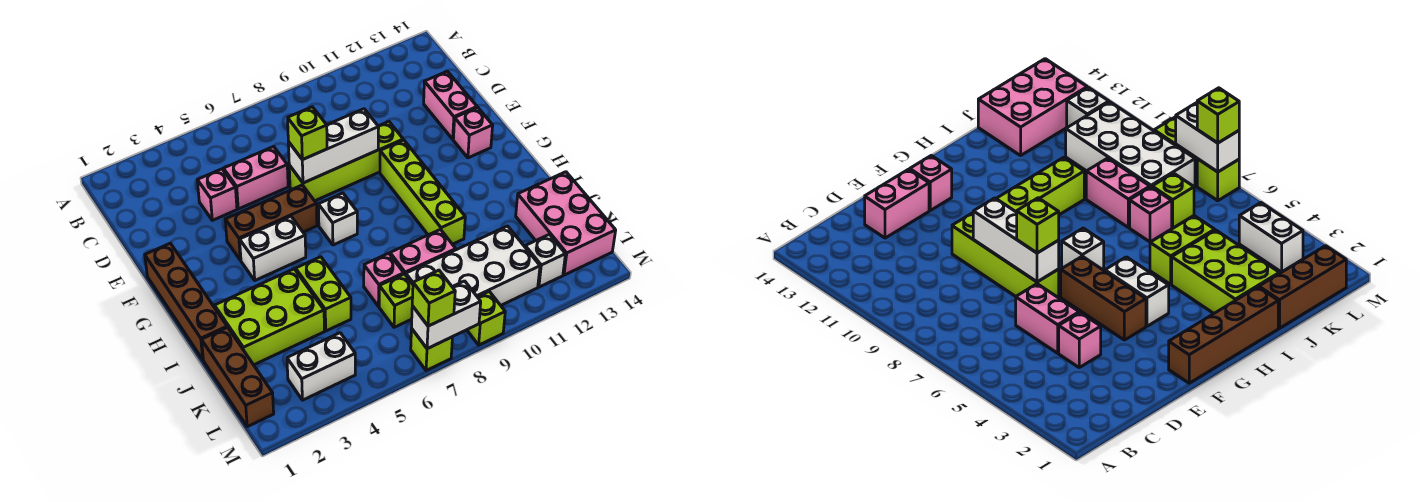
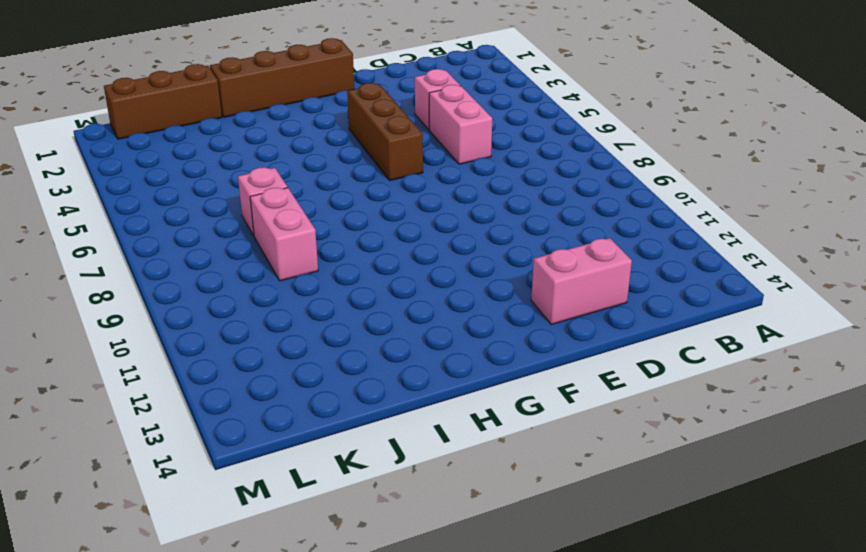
none -> lime brick E7:E10 level 1
none -> lime brick F10:I10 level 1
none -> pink brick F13 level 1

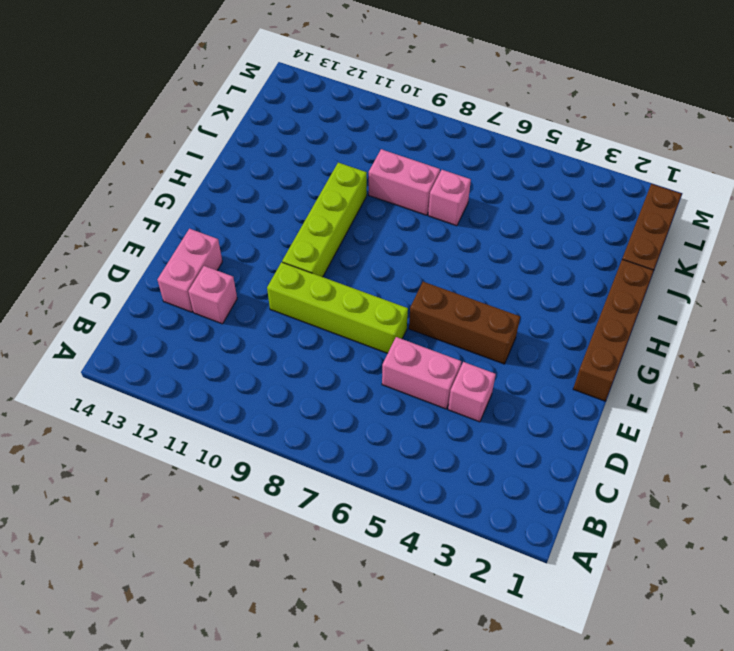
pink brick D12 level 1 -> pink brick F13 level 1
none -> white brick G4:G5 level 1
none -> white brick G7 level 1
none -> lime brick I2:J4 level 1

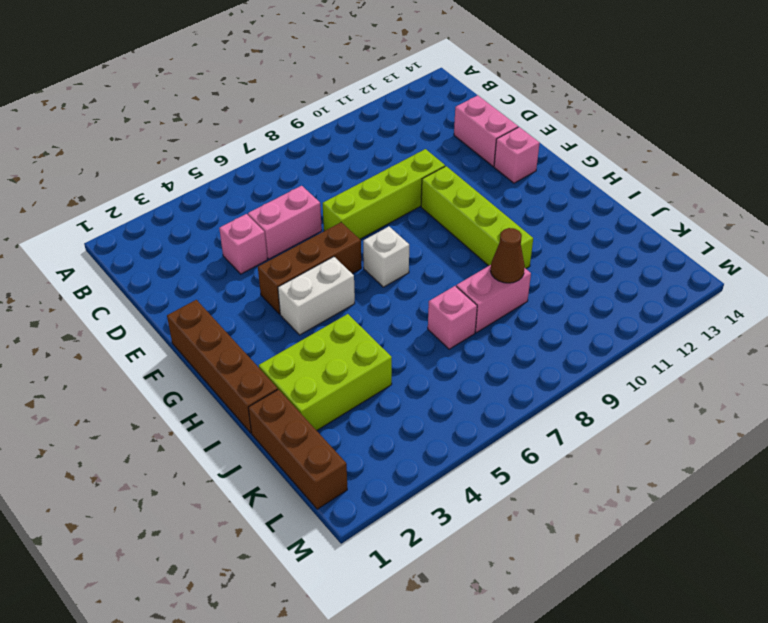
brown cone J9 level 2 -> none
none -> lime brick I5:J5 level 1
none -> pink brick J13:L14 level 1
none -> lime brick K7 level 1

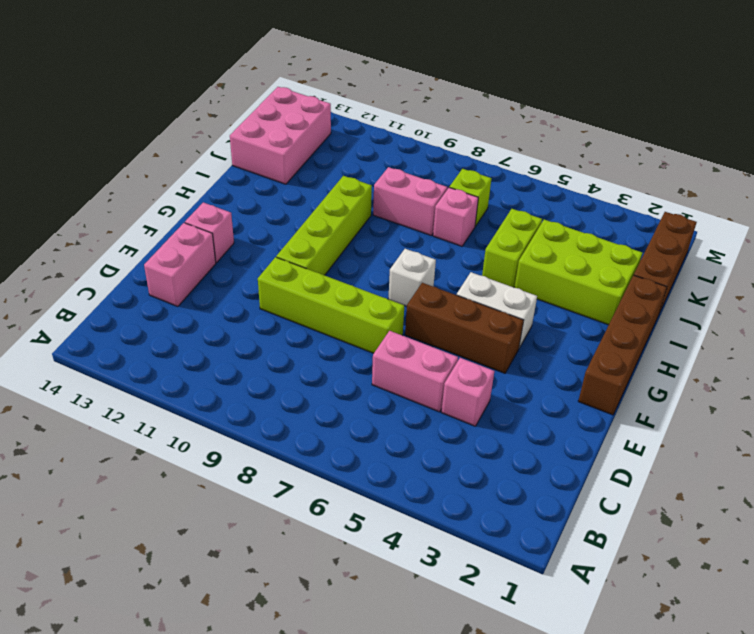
none -> white brick K8:L11 level 1
none -> white brick L3:L4 level 1
none -> white brick L12 level 1

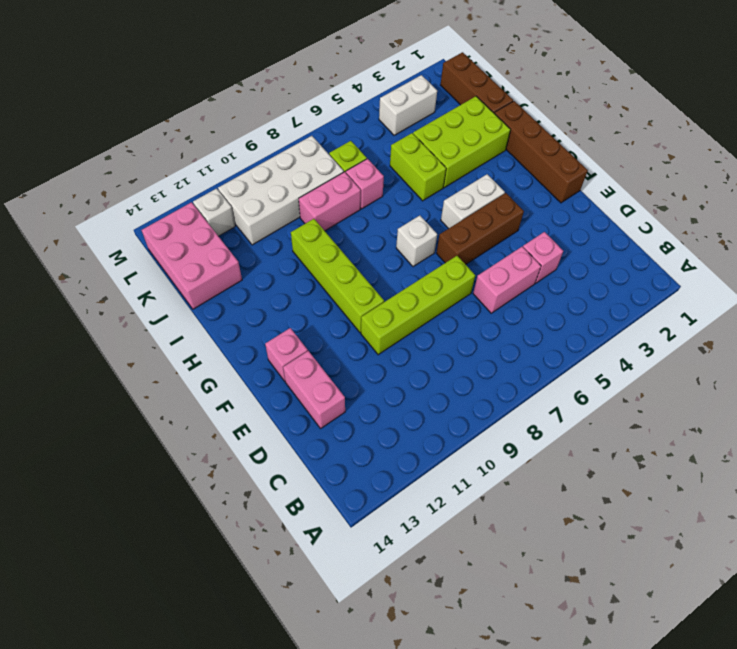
none -> lime brick M7 level 1
none -> lime brick M9 level 1
none -> white brick E7:E9 level 2

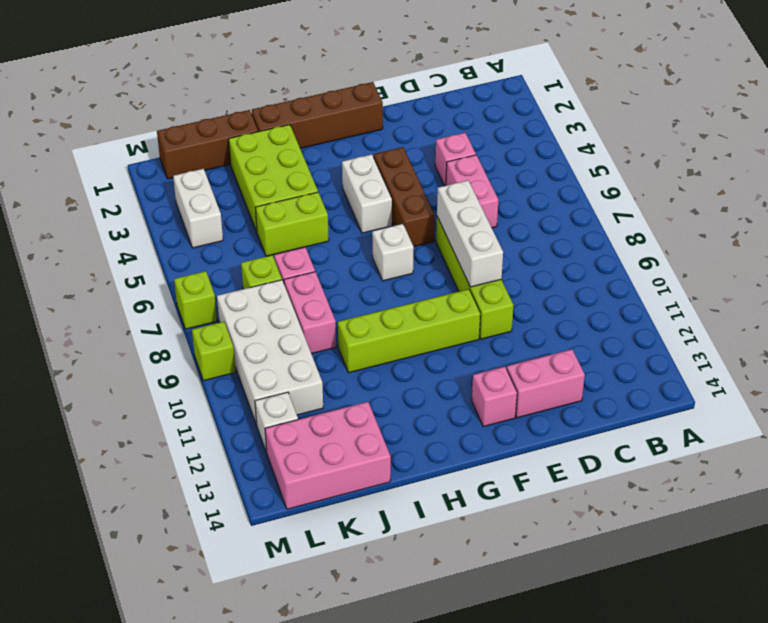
none -> white brick M7:M8 level 2
none -> lime brick E7 level 3
none -> lime brick M7 level 3

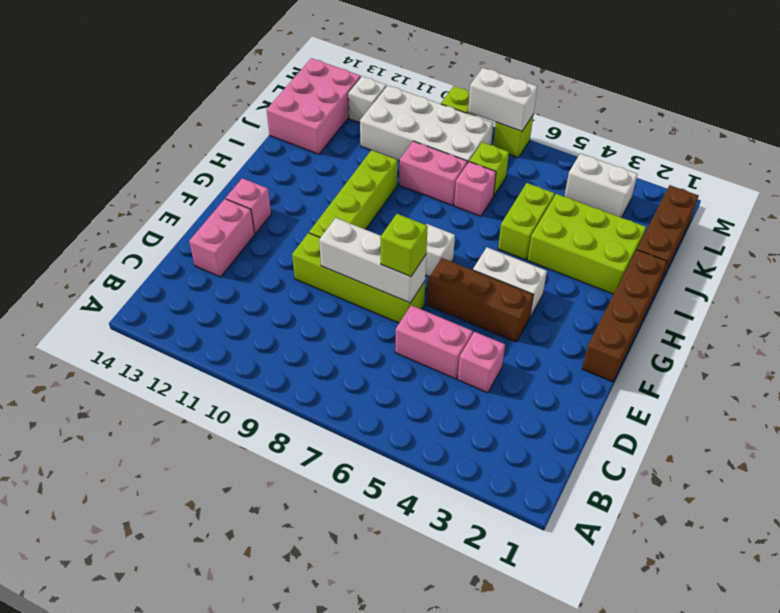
none -> lime brick M7 level 3

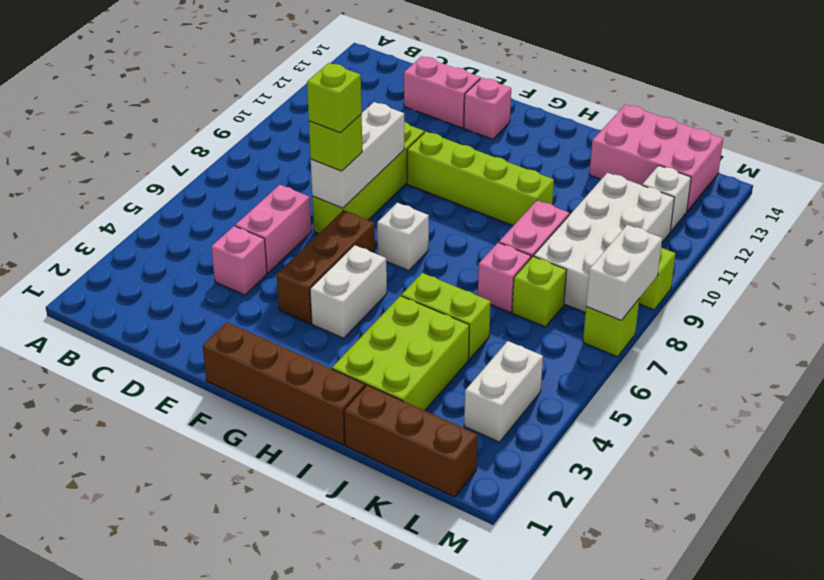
lime brick E7 level 4 -> lime brick M7 level 3

